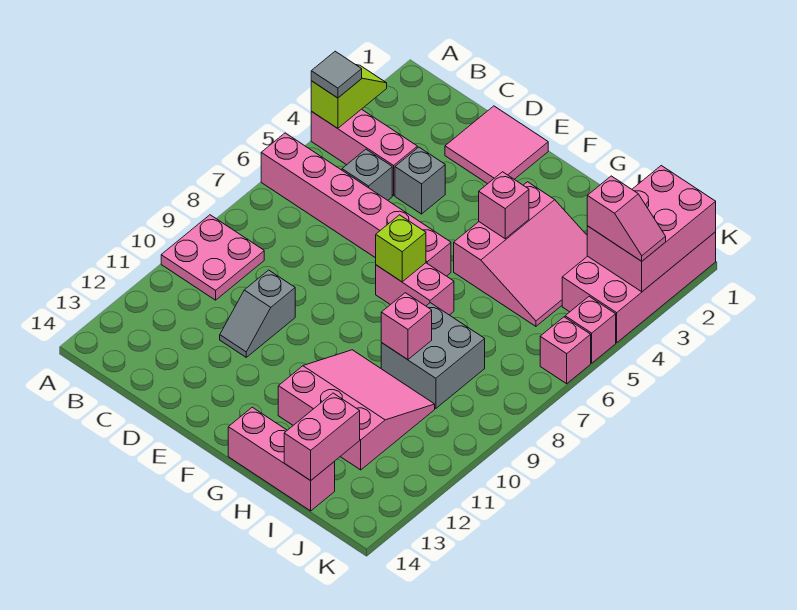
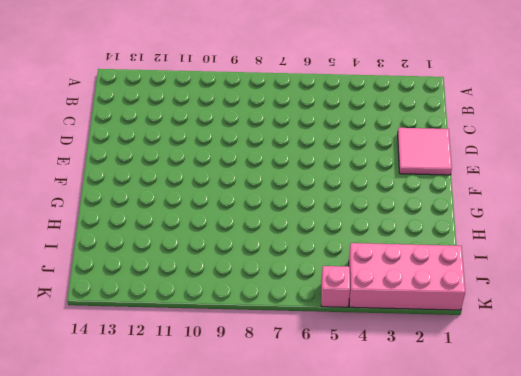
none -> pink brick A4:C4 level 1
none -> pink brick A6:F6 level 1
none -> pink plate A9:B10 level 1

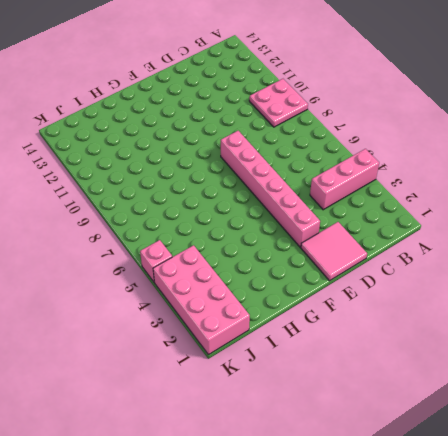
pink brick E3:E8 level 1 -> pink brick A6:F6 level 1
none -> grey brick C5 level 1
none -> grey brick D4 level 1
none -> grey slope D10:D11 level 1 top 10

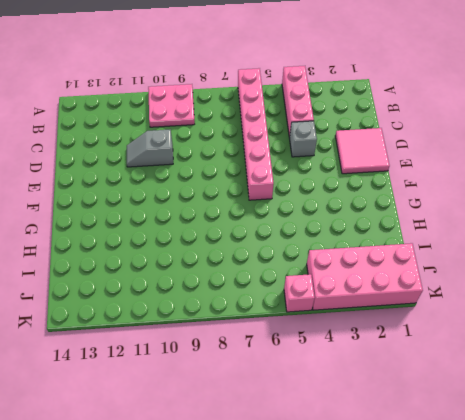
none -> grey brick C5 level 1
none -> pink brick F7:G7 level 1
none -> pink slope G3:I5 level 1 top G

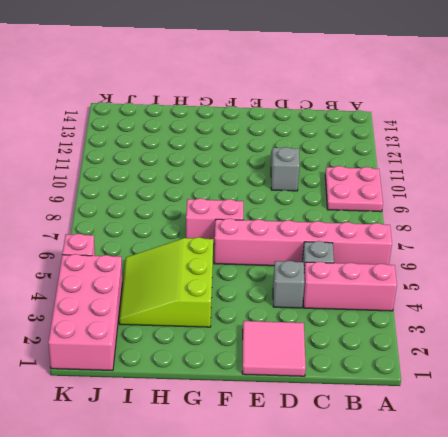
lime slope G3:I5 level 1 top G -> pink slope G3:I5 level 1 top G
none -> pink slope G10:I12 level 1 top 12
none -> pink brick G14:I14 level 1
none -> grey brick H8:I9 level 1

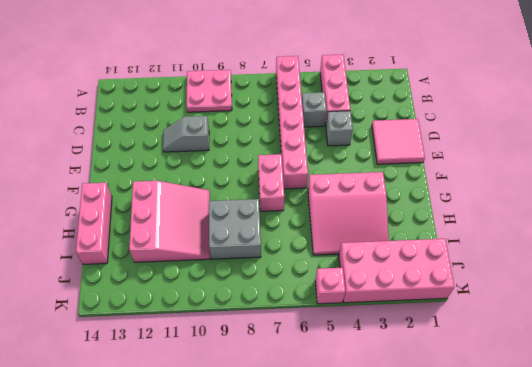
none -> pink brick K6 level 1
none -> lime slope A3:A4 level 2 top 4
none -> lime brick F7 level 2

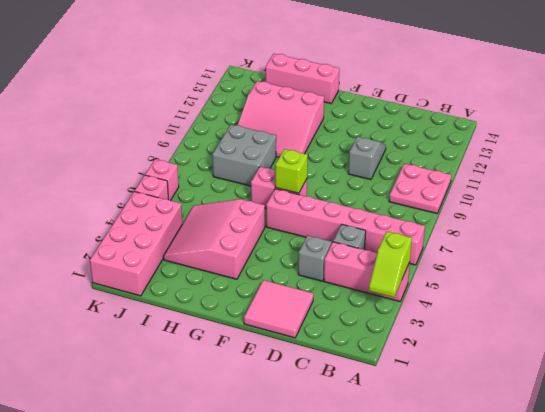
none -> pink brick G4 level 2
none -> pink brick H9 level 2
none -> pink brick I13:I14 level 2

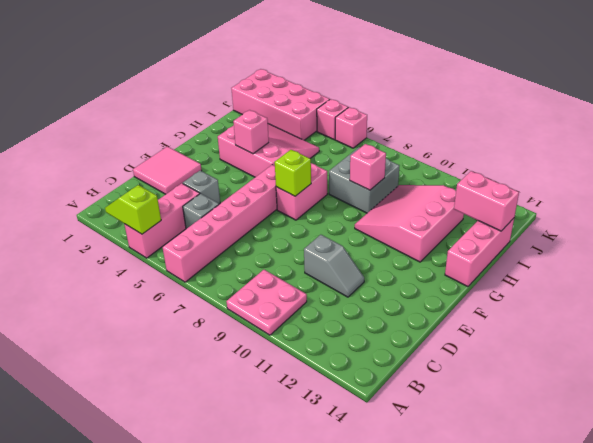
none -> pink brick J1:K3 level 2
none -> grey tile A4 level 3
none -> pink slope J3:K3 level 3 top J

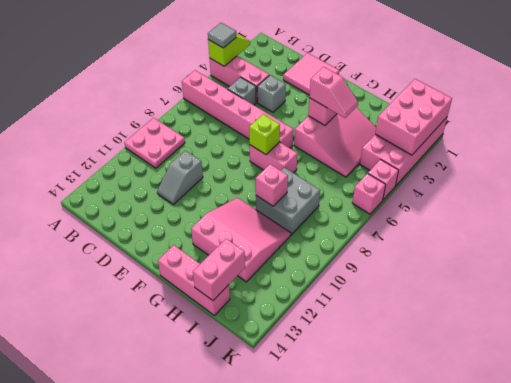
pink slope G4:H4 level 3 top G -> pink slope J3:K3 level 3 top J

